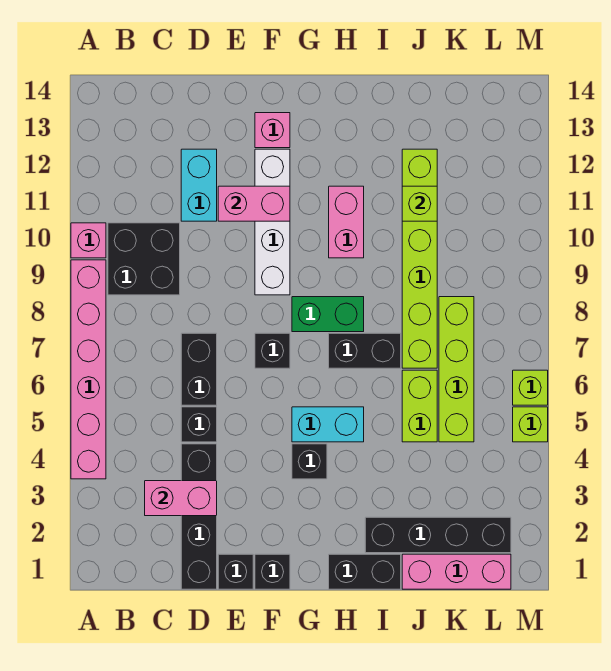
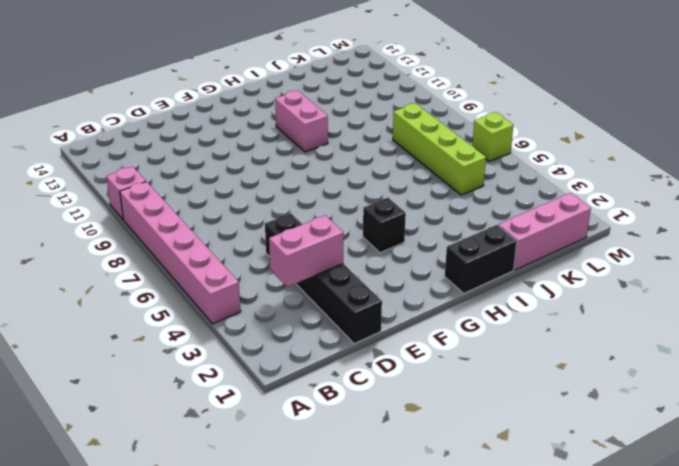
none -> black brick B9:C10 level 1
none -> black brick D6:D7 level 1
none -> cyan brick D11:D12 level 1

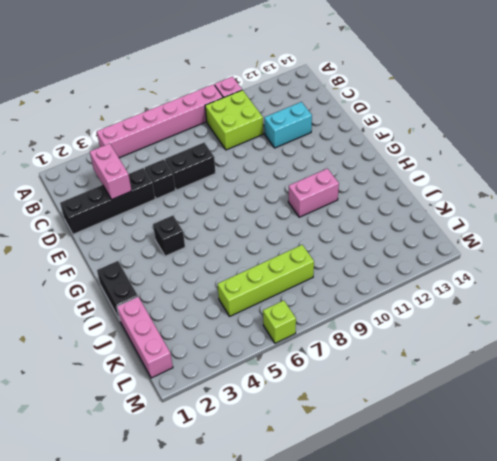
lime brick B9:C10 level 1 -> black brick B9:C10 level 1
none -> black brick E1 level 1
none -> black brick F1 level 1
none -> black brick F7 level 1

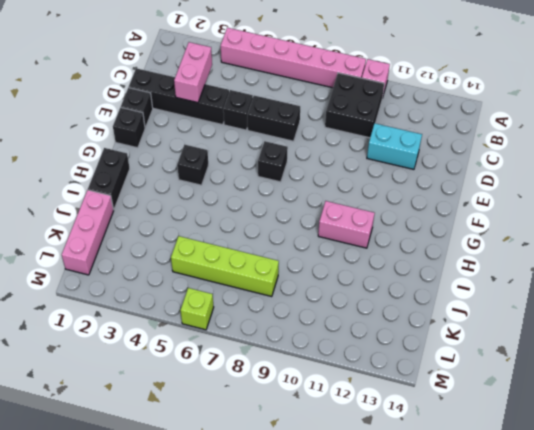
none -> white brick F9:F12 level 1
none -> pink brick F13 level 1
none -> cyan brick G5:H5 level 1

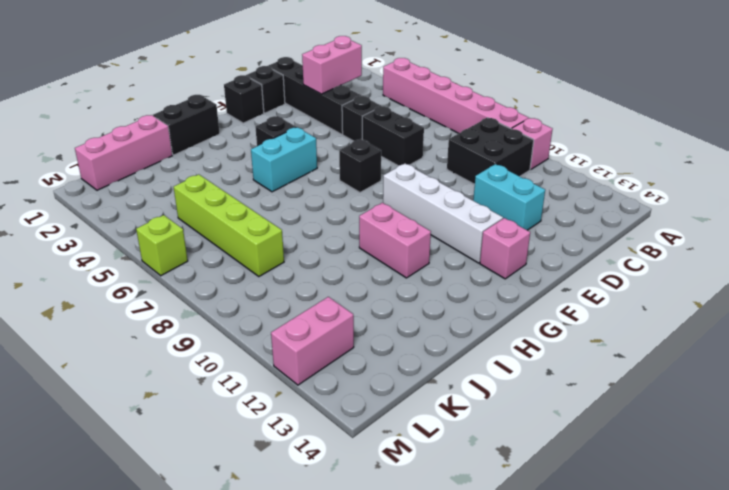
pink brick L12:M12 level 1 -> pink brick E11:F11 level 2
none -> green brick G8:H8 level 1
none -> black brick H7:I7 level 1
none -> black brick I2:L2 level 1

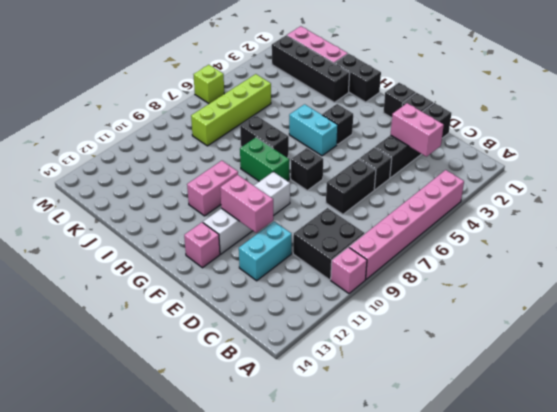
none -> lime brick J5:J6 level 1
none -> lime brick J7:J12 level 1
none -> lime brick M5 level 1

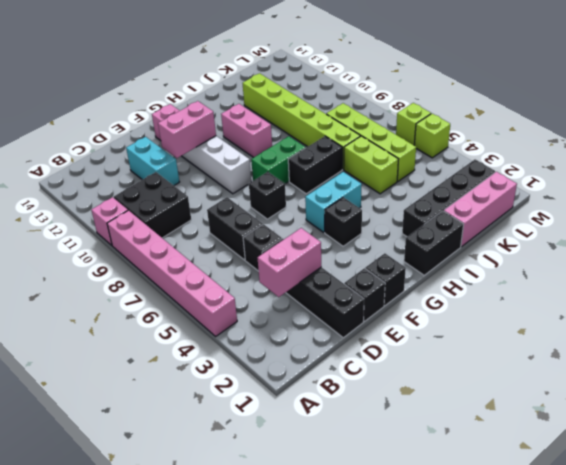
none -> lime brick J11 level 2

